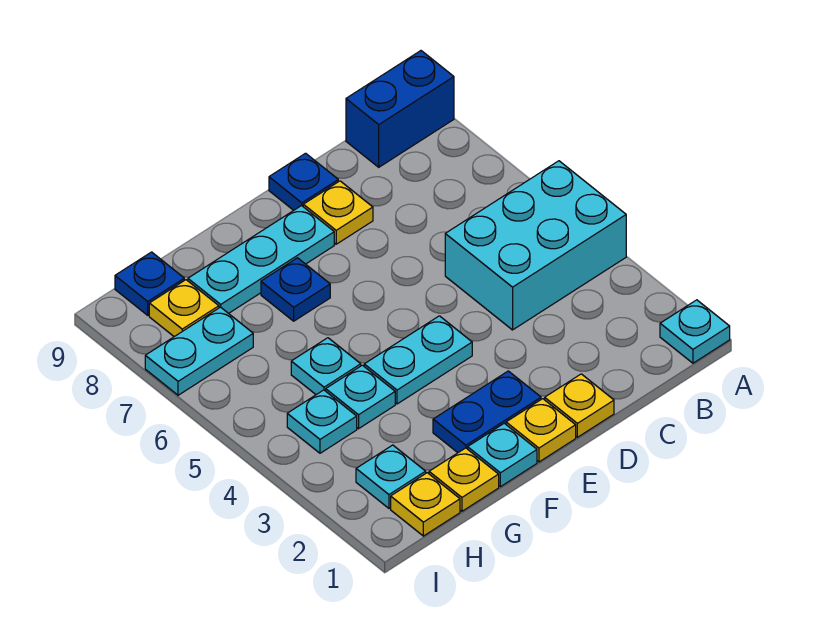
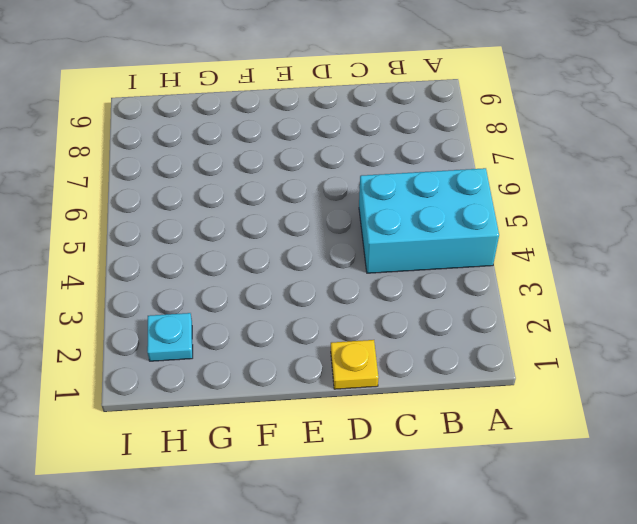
none -> cyan plate A1 level 1
none -> blue brick A9:B9 level 1
none -> yellow plate D8 level 1

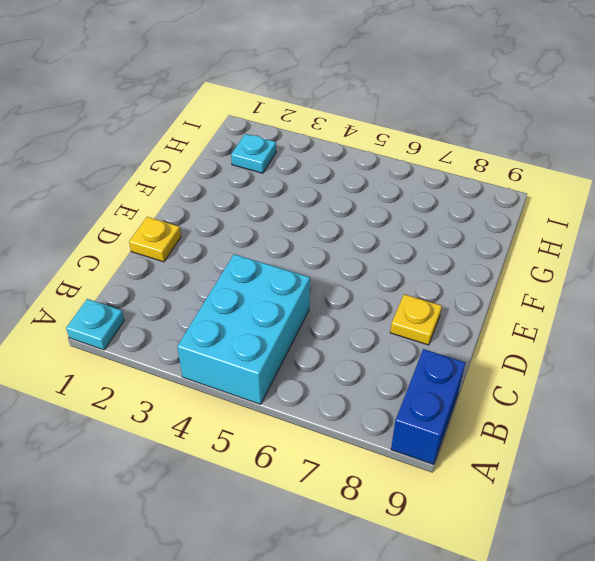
none -> blue plate D9 level 1
none -> yellow plate E1 level 1
none -> blue plate E2:F2 level 1

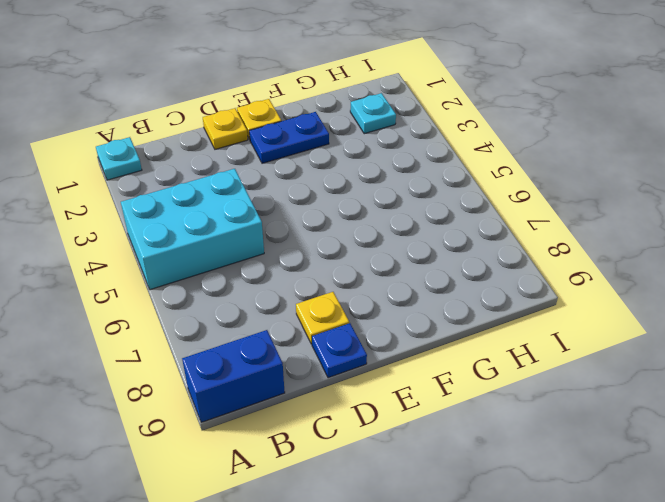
none -> cyan plate E4:F4 level 1
none -> cyan plate E8:G8 level 1
none -> cyan plate F1 level 1

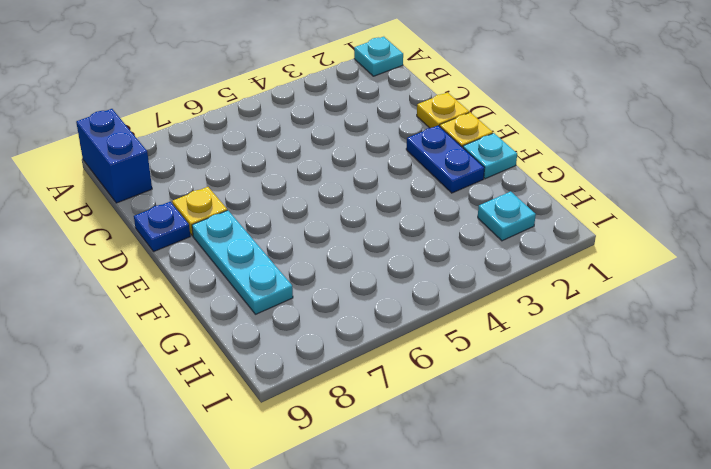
none -> cyan brick A4:C5 level 1
none -> cyan plate E4:F4 level 1
none -> blue plate F7 level 1

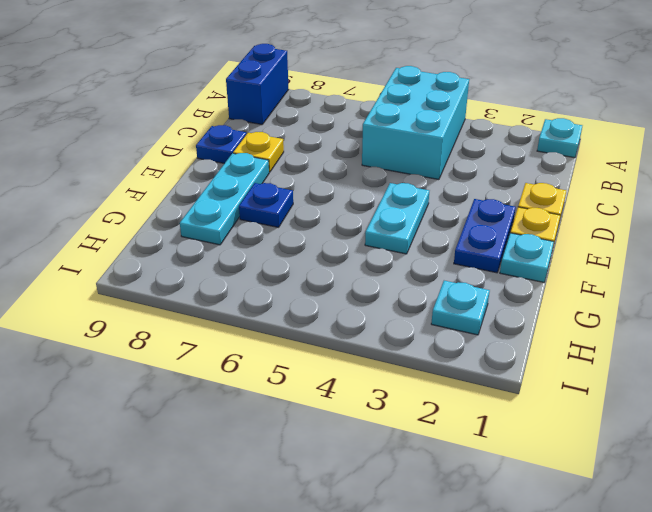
none -> yellow plate G1 level 1
none -> cyan plate G4 level 1
none -> cyan plate G5 level 1

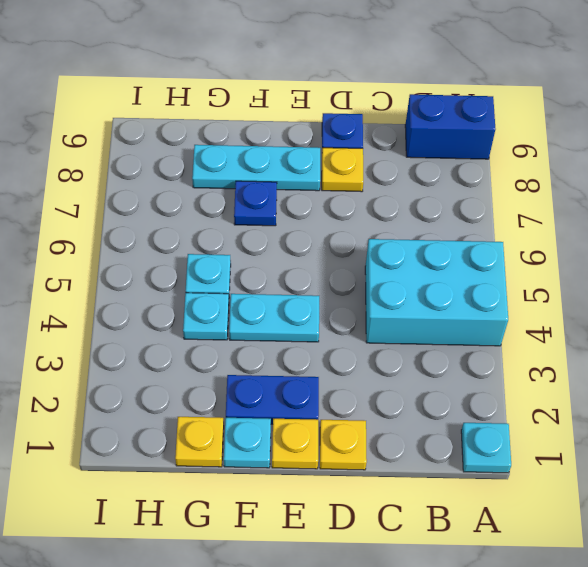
none -> yellow plate H1 level 1
none -> cyan plate H2 level 1
none -> cyan plate H4 level 1

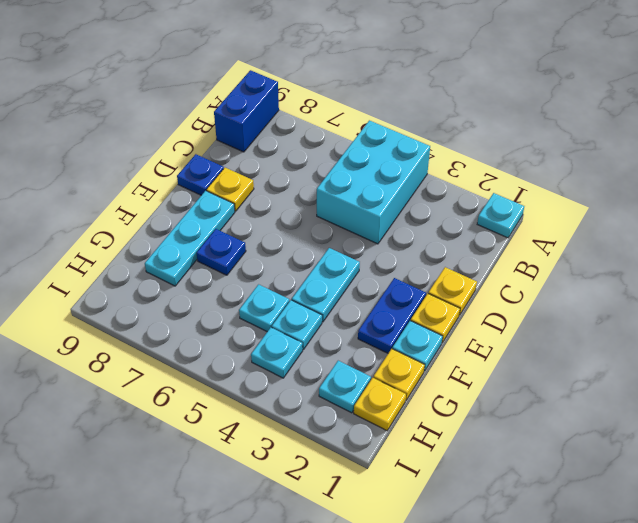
none -> cyan plate H7:I7 level 1
none -> yellow plate H8 level 1
none -> blue plate H9 level 1

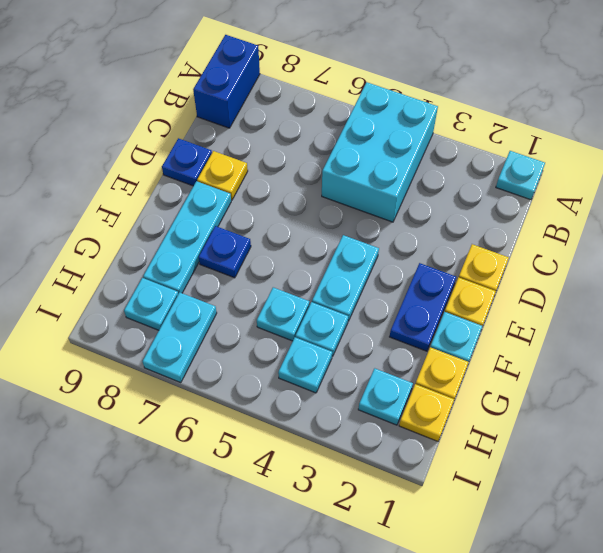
cyan plate H8 level 1 -> yellow plate H8 level 1
none -> blue plate H9 level 1

